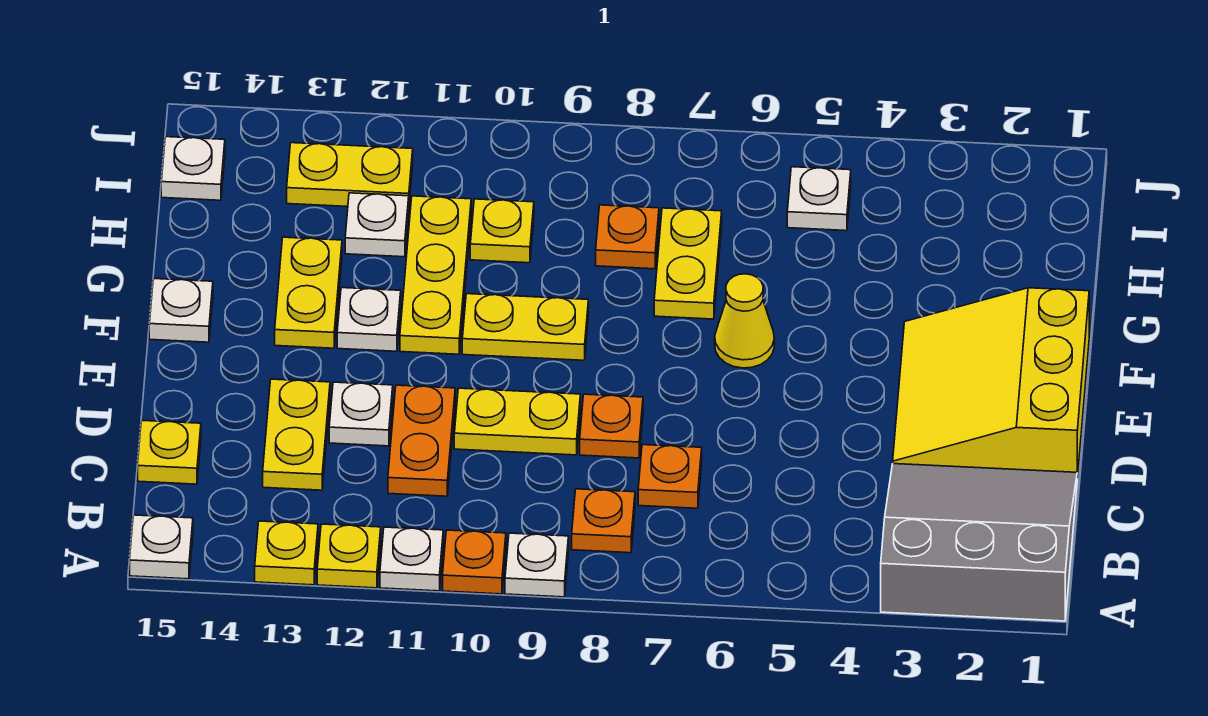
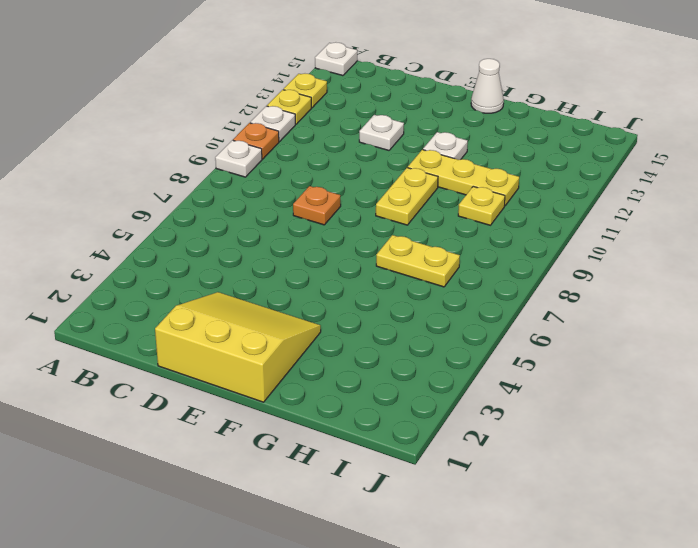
white cone F15 level 1 -> white plate F15 level 1
none -> grey slope A1:C3 level 1 top A
none -> orange plate B8 level 1
none -> orange plate C7 level 1

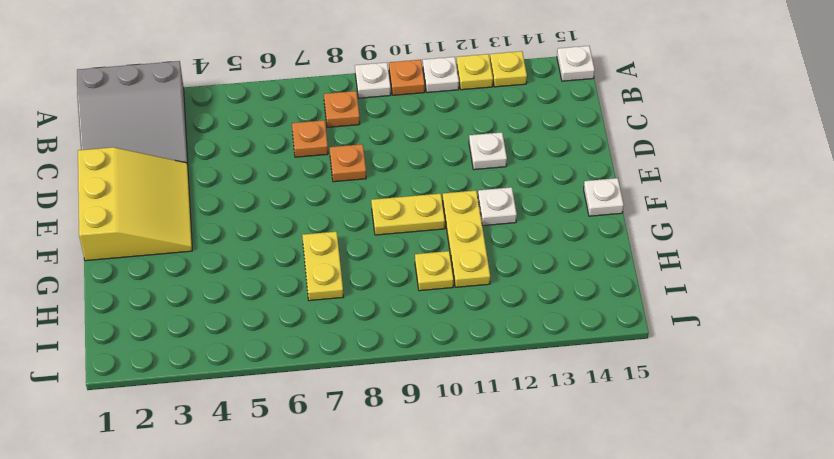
none -> orange plate C11:D11 level 1
none -> yellow plate C13:D13 level 1
none -> yellow plate C15 level 1

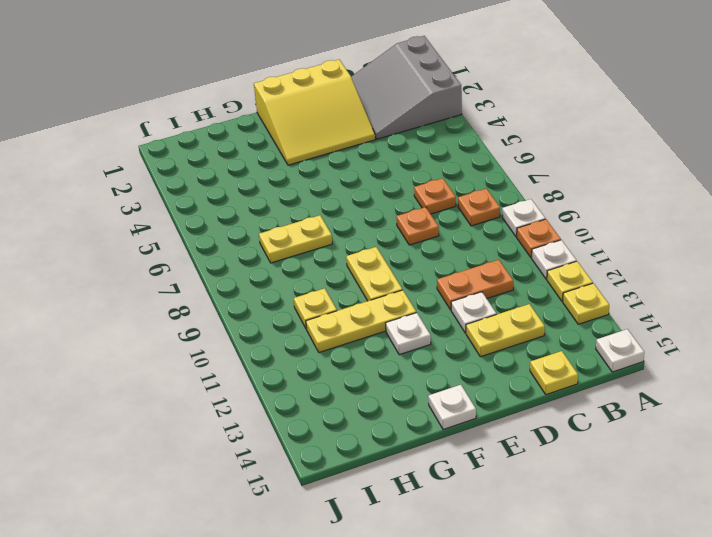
none -> yellow plate D9:D10 level 1
none -> yellow cone F6 level 1
none -> yellow plate F13:G13 level 1

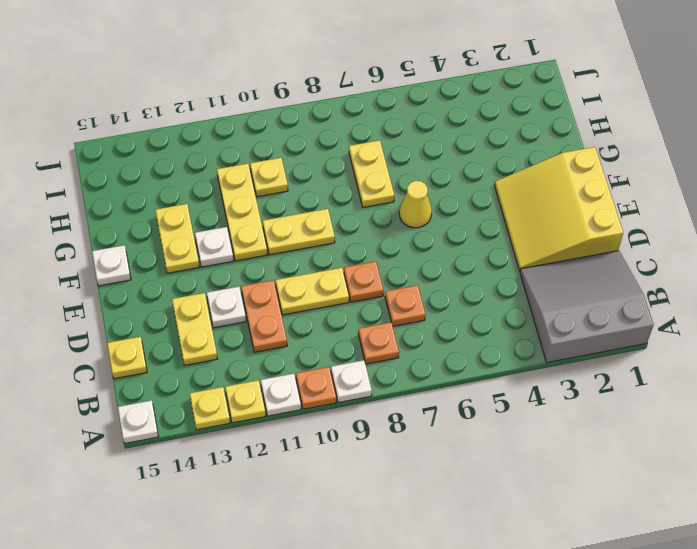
none -> orange plate H8 level 1
none -> white plate H12 level 1
none -> white plate I5 level 1

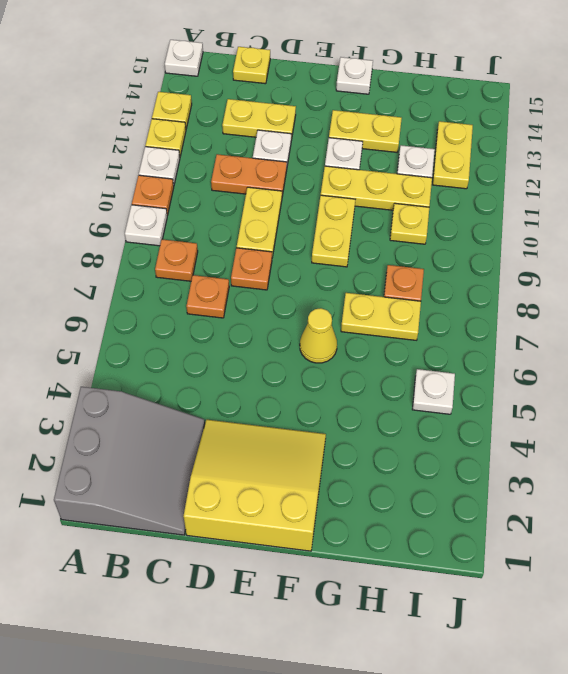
none -> white plate I15 level 1

